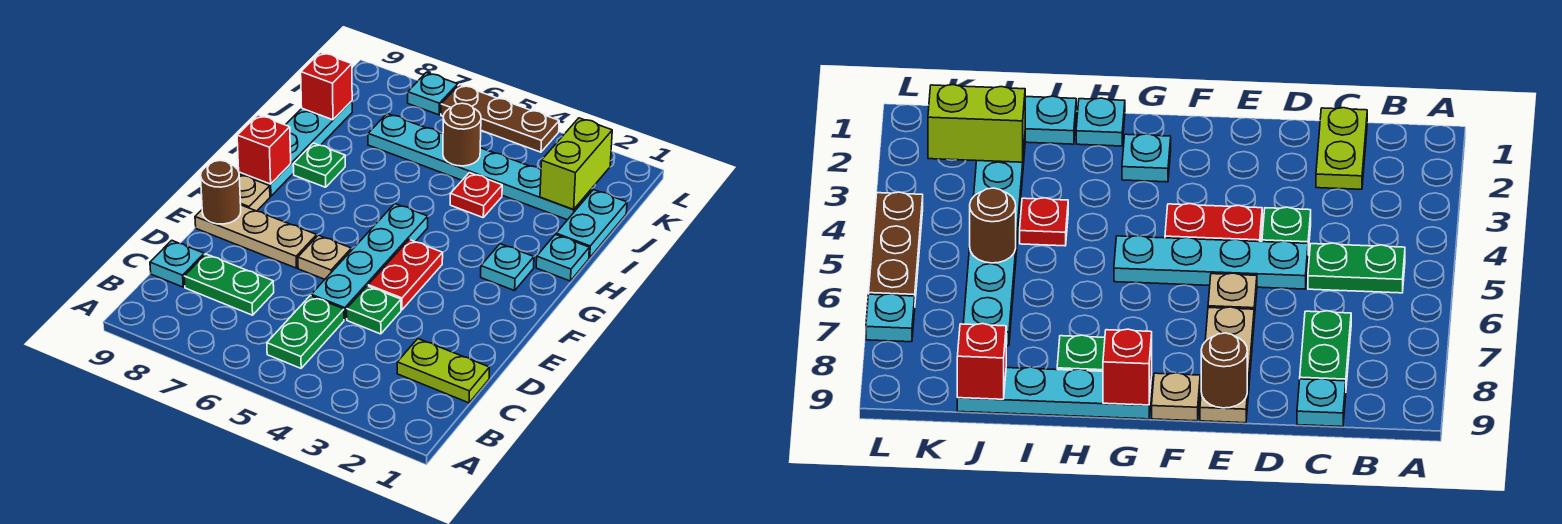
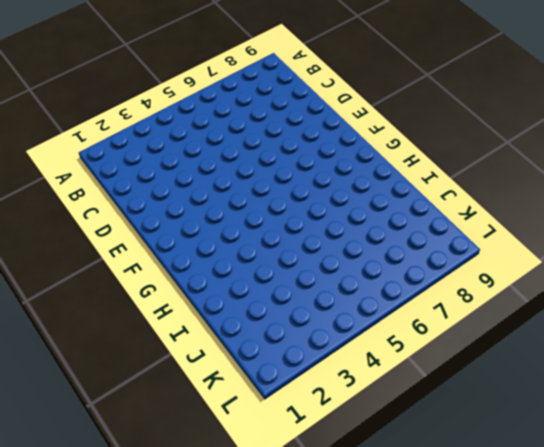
none -> green plate B5:C5 level 1
none -> lime plate C1:C2 level 1
none -> green plate C7:C8 level 1

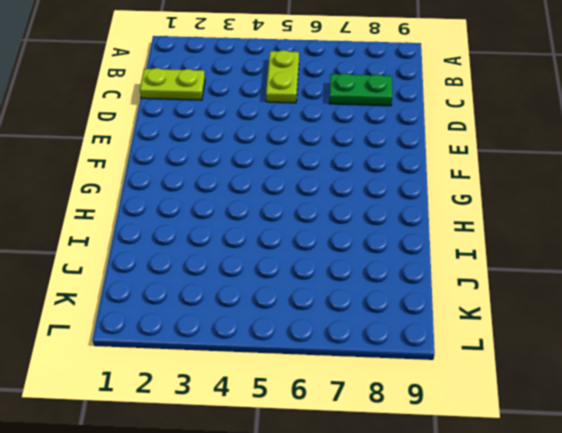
lime plate B5:C5 level 1 -> green plate B5:C5 level 1
none -> cyan plate C9 level 1
none -> green plate D4 level 1
none -> cyan plate D5:G5 level 1

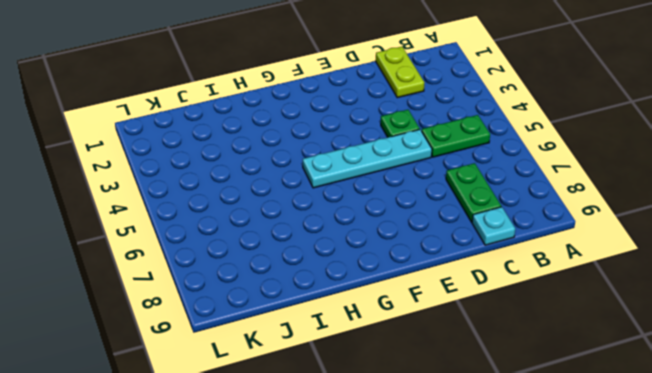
none -> red plate E4:F4 level 1
none -> tan plate E6 level 1
none -> tan plate E7:E9 level 1

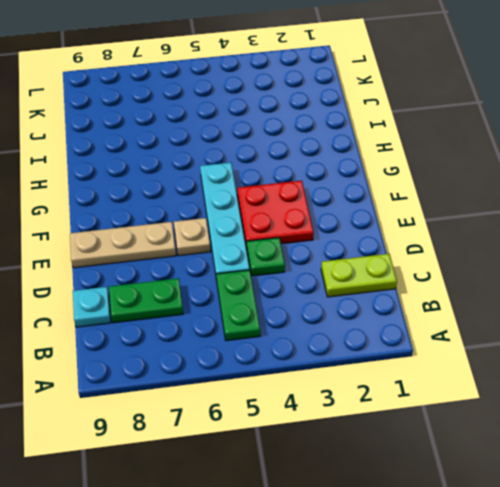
red plate E3:F4 level 1 -> red plate E4:F4 level 1
none -> tan plate F9 level 1
none -> cyan plate G2 level 1
none -> cyan plate G9:J9 level 1

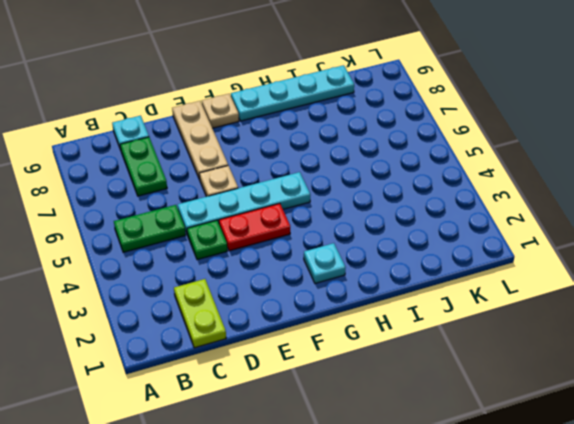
none -> cyan plate H1 level 1
none -> green plate H8 level 1
none -> cyan plate I1:J1 level 1

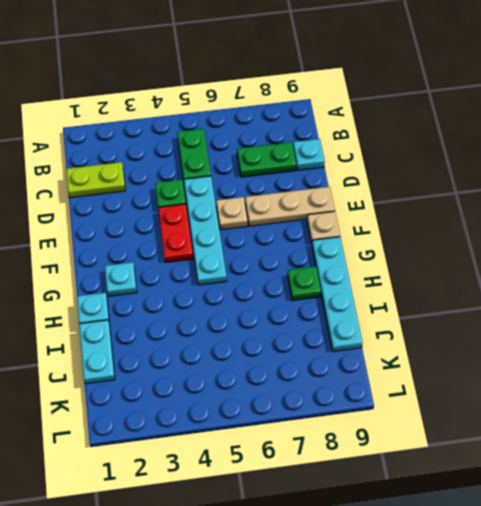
none -> red plate I4 level 1
none -> cyan plate J2:J7 level 1
none -> brown plate L4:L6 level 1

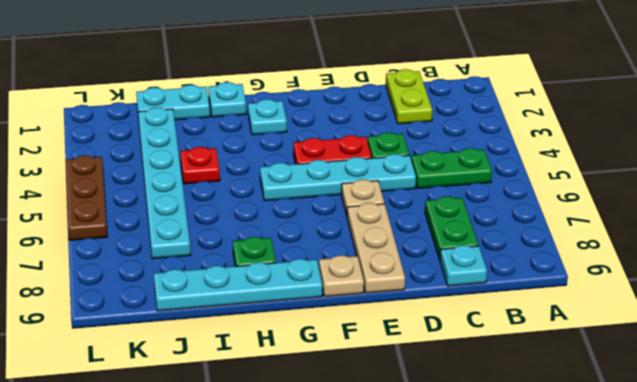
none -> cyan plate L7 level 1
none -> brown round brick E9 level 2
none -> red brick G9 level 2

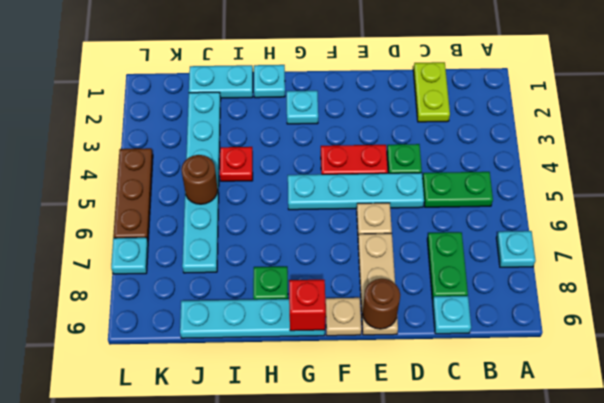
cyan plate A7 level 1 -> none
none -> lime brick J2:K2 level 2
none -> red brick J9 level 2

